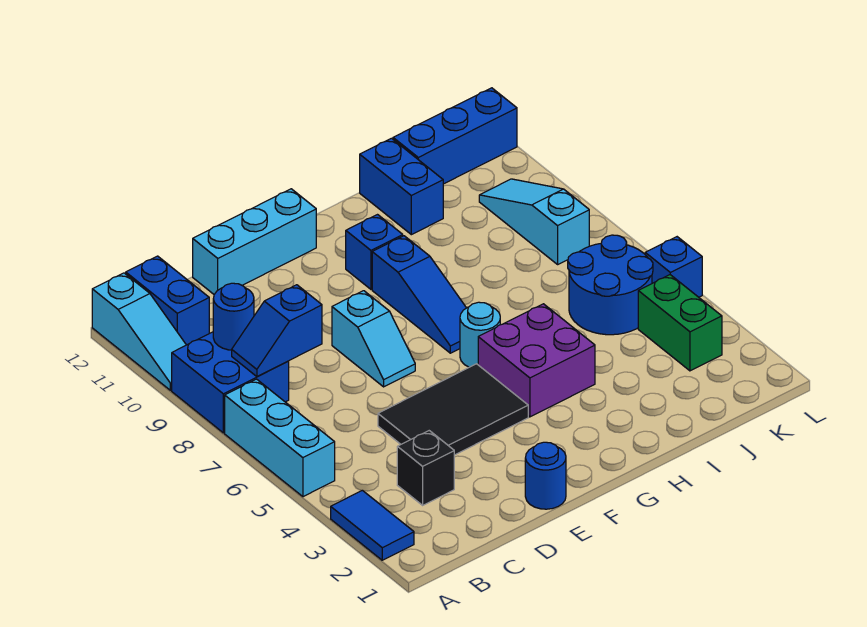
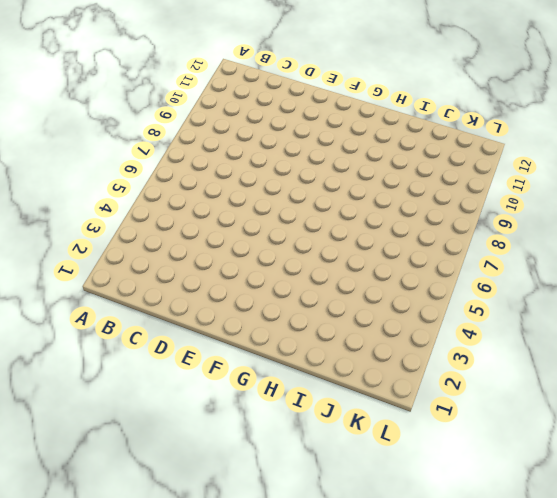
none -> blue tile A2:A3 level 1
none -> cyan brick A5:A7 level 1
none -> blue brick A8:B9 level 1

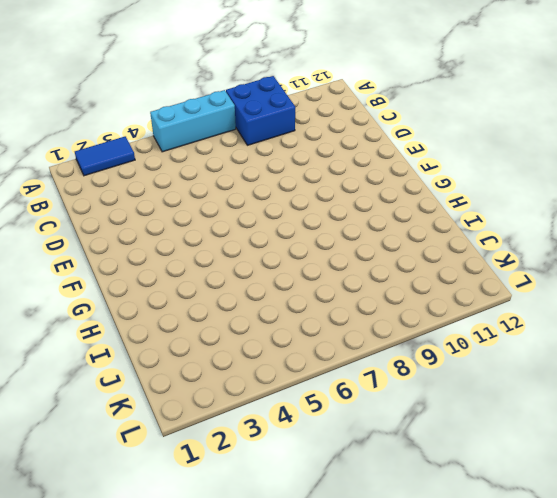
none -> cyan slope A10:A12 level 1 top 12
none -> blue brick B11:B12 level 1
none -> black brick C3 level 1

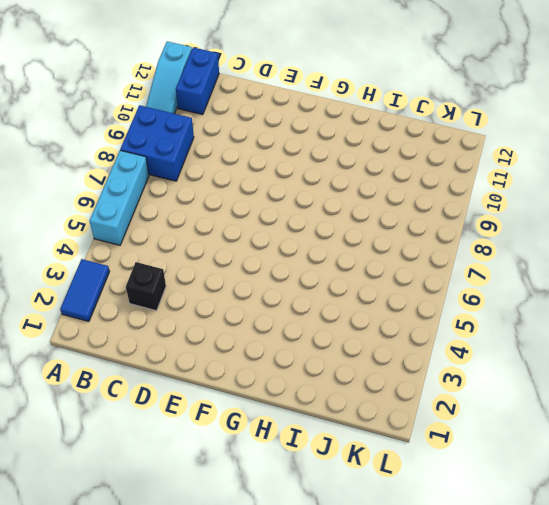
none -> black tile D4:F5 level 1
none -> cyan brick D12:F12 level 1
none -> blue round brick E1 level 1

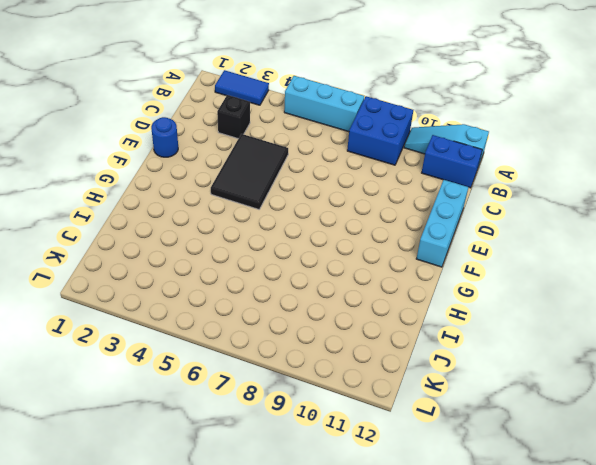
none -> cyan slope E7:E8 level 1 top 8
none -> purple brick G4:H5 level 1
none -> cyan round brick G6 level 1

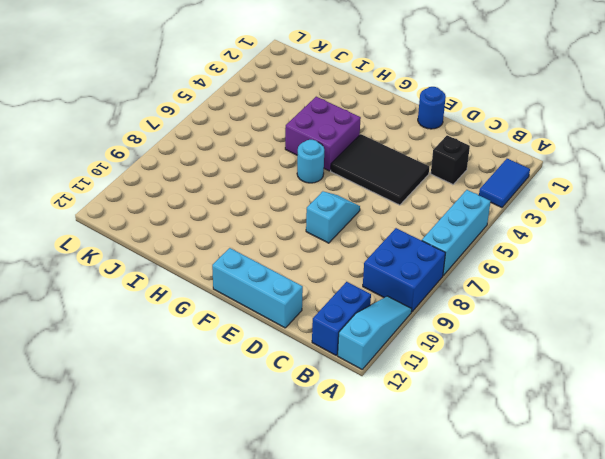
none -> blue slope G7:G9 level 1 top 9
none -> blue brick G10 level 1
none -> blue brick I11:I12 level 1

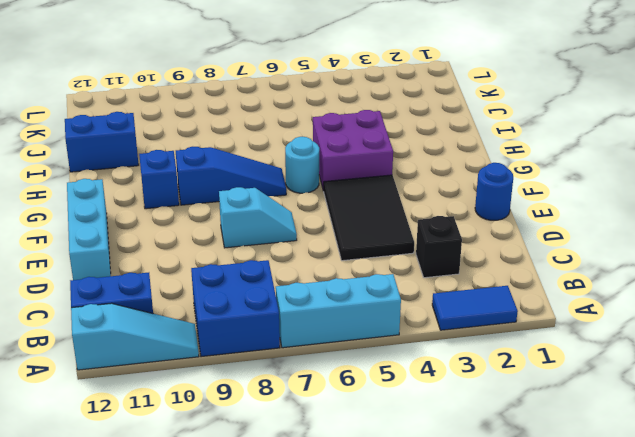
none -> blue round brick J5:K6 level 1
none -> blue brick J12:L12 level 1
none -> green brick K3:K4 level 1

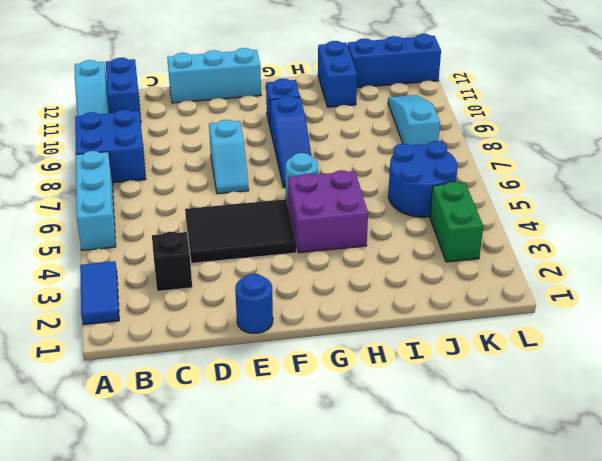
none -> blue brick L5 level 1
none -> blue slope B8:C8 level 2 top C
none -> blue round brick B9 level 2

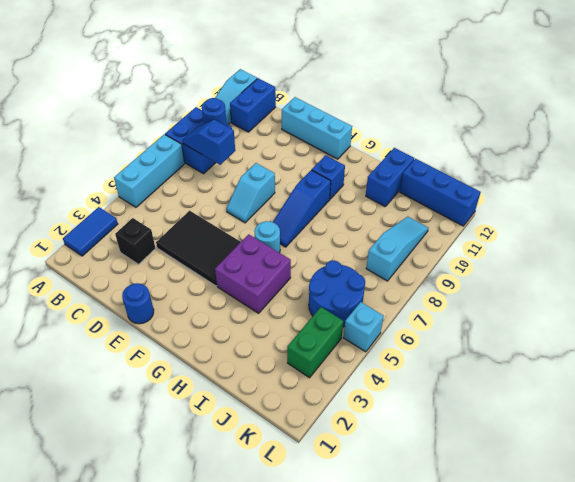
cyan brick L5 level 1 -> blue brick L5 level 1

